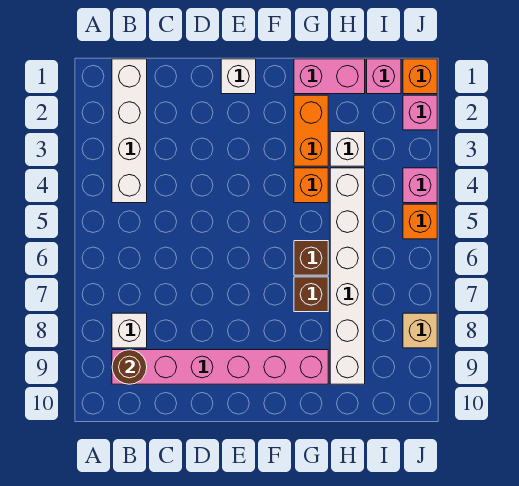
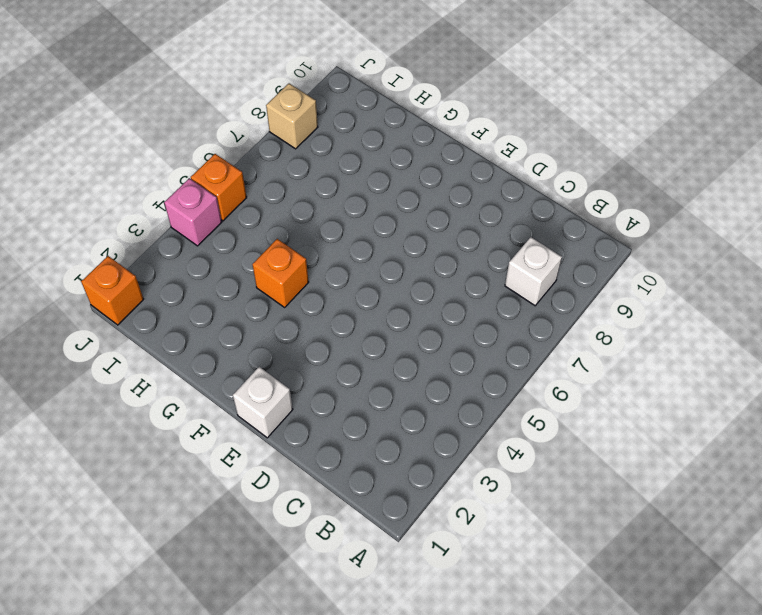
none -> white brick B1:B4 level 1
none -> pink brick B9:G9 level 1
none -> pink brick G1:H1 level 1

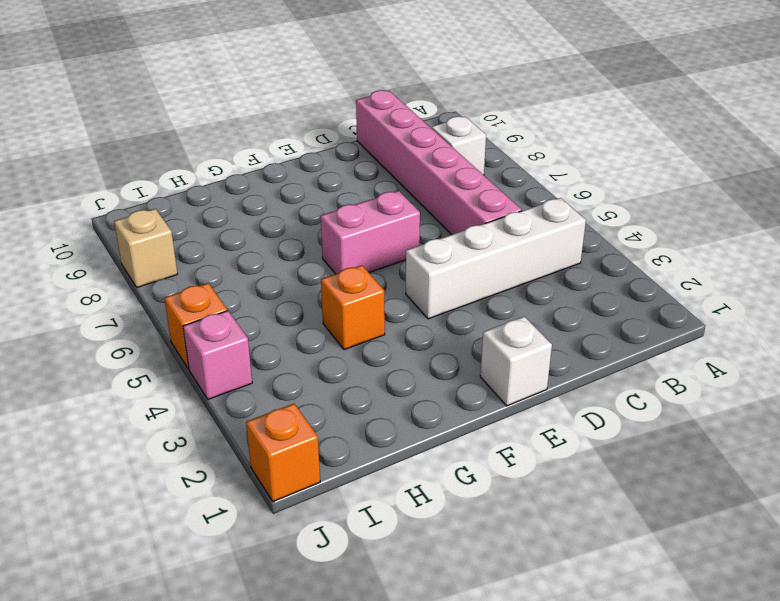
white brick B4:E4 level 1 -> white brick B1:B4 level 1
pink brick C5:C10 level 1 -> pink brick B9:G9 level 1
pink brick E6:F6 level 1 -> pink brick G1:H1 level 1
none -> orange brick G2:G3 level 1
none -> brown brick G6 level 1
none -> brown brick G7 level 1

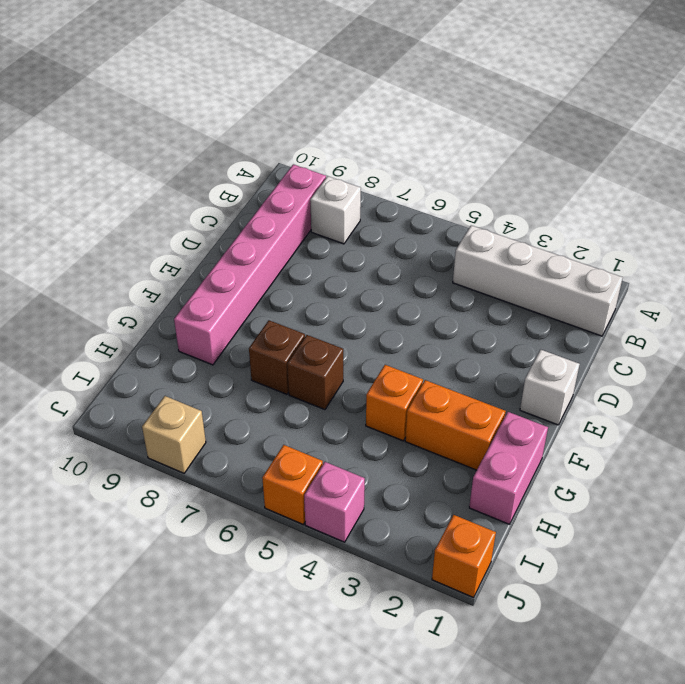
none -> white brick H3 level 1
none -> white brick H4:H9 level 1
none -> pink brick I1 level 1

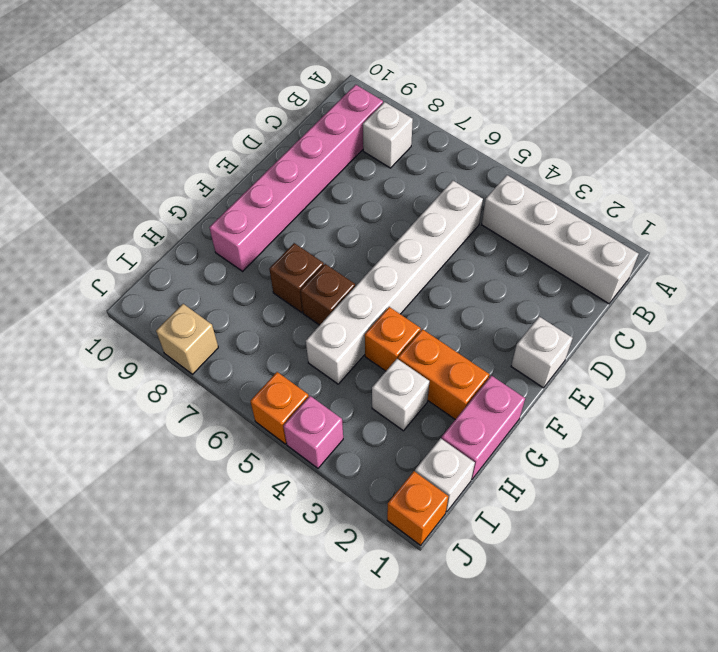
white brick C5:H5 level 1 -> white brick H4:H9 level 1
white brick I1 level 1 -> pink brick I1 level 1
none -> pink brick J2 level 1
none -> brown round brick B9 level 2

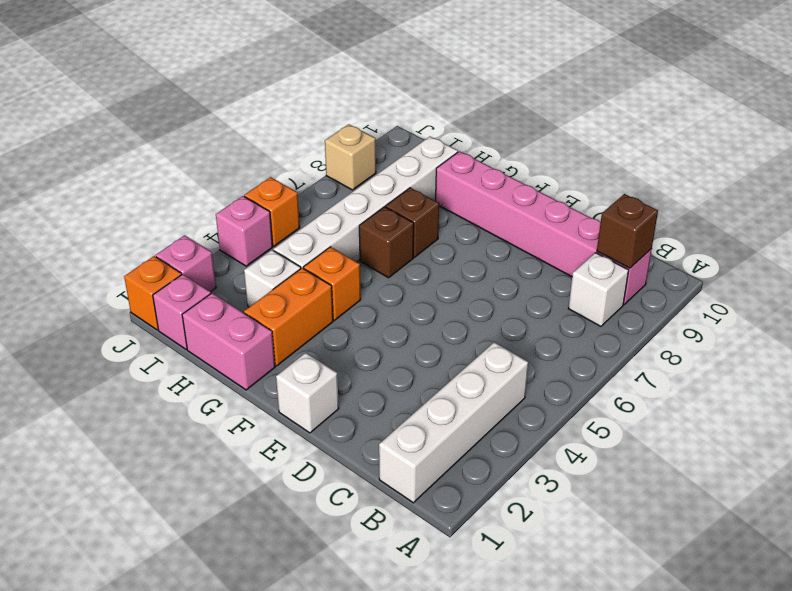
brown brick B9 level 2 -> brown round brick B9 level 2

